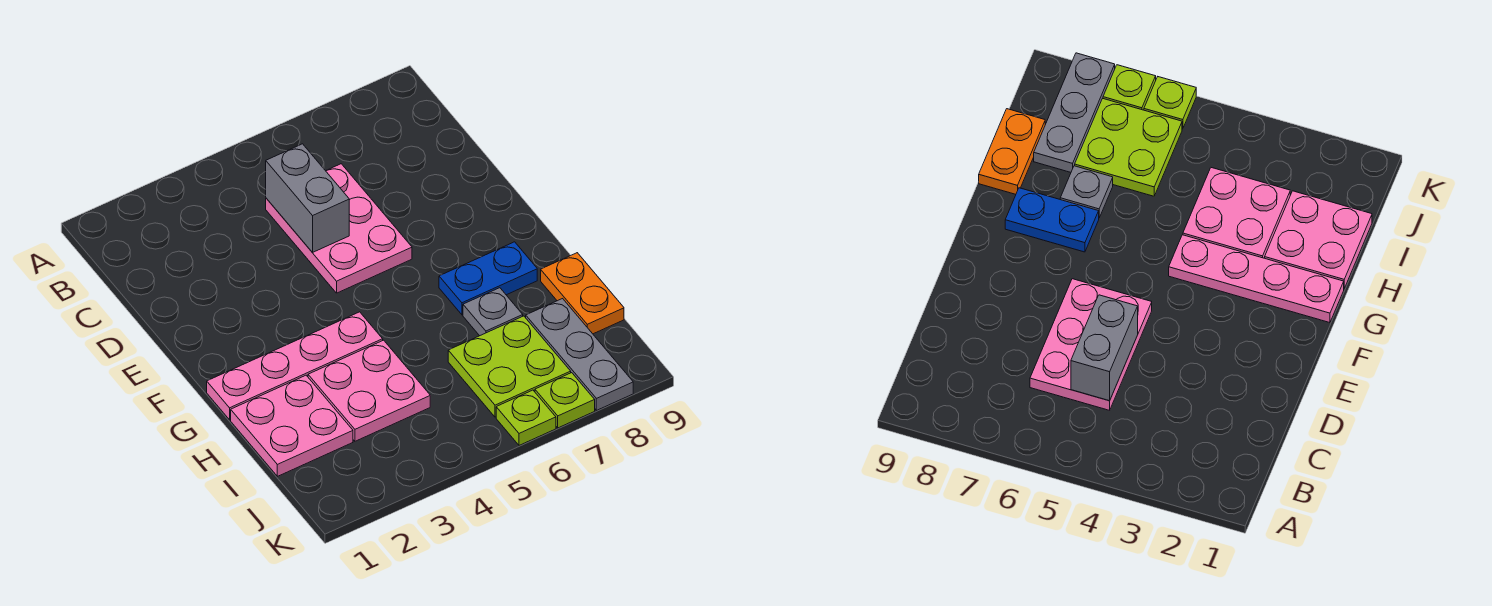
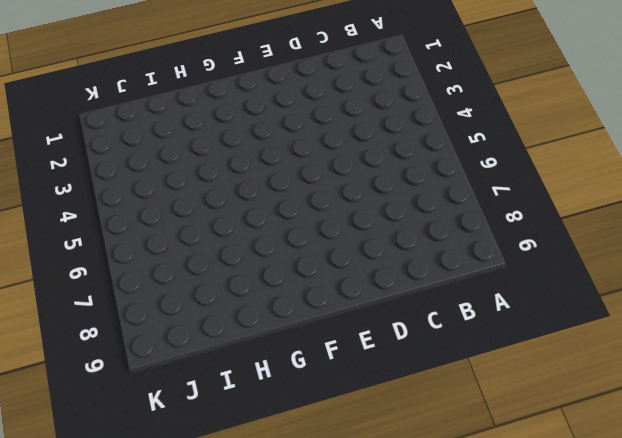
none -> pink plate C5:E6 level 1
none -> pink plate G1:G4 level 1
none -> blue plate G7:G8 level 1

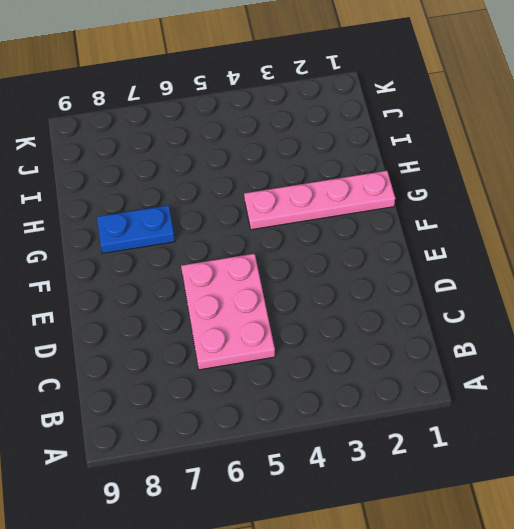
none -> pink plate H1:I2 level 1
none -> pink plate H3:I4 level 1
none -> grey plate H7 level 1

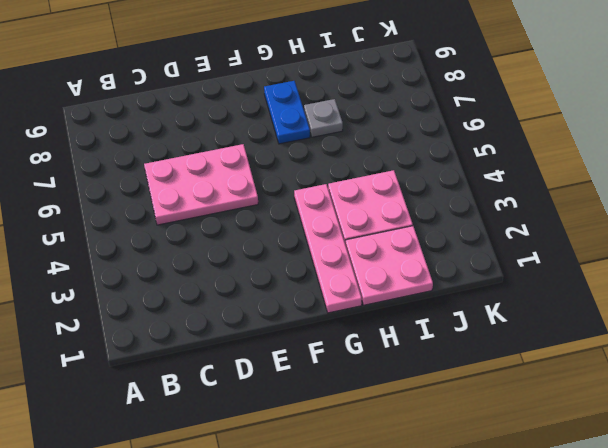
none -> orange plate H9:I9 level 1
none -> lime plate I6:J7 level 1
none -> grey plate I8:K8 level 1

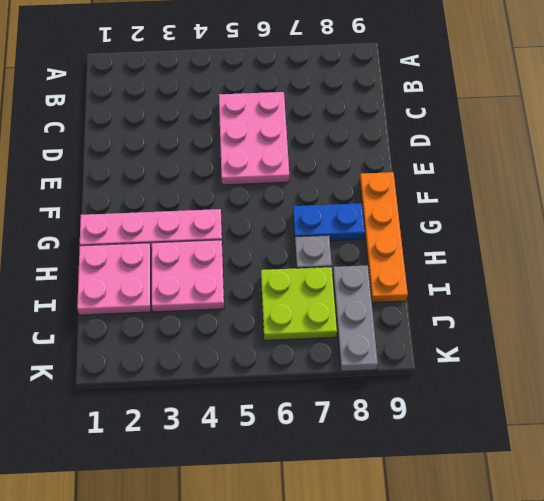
orange plate F9:I9 level 1 -> orange plate H9:I9 level 1
none -> lime plate K6 level 1
none -> lime plate K7 level 1
none -> grey brick C5:D5 level 2

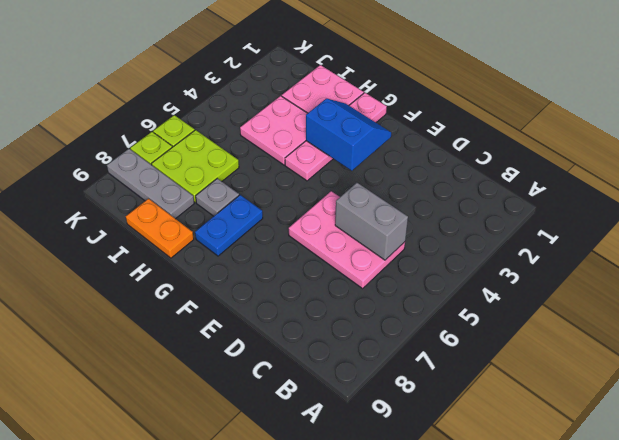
blue slope F2:G3 level 2 top 3 -> none

